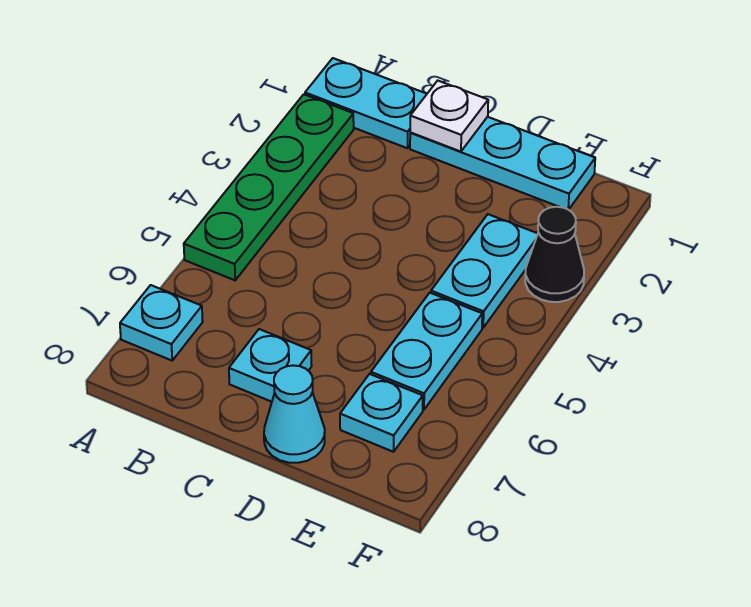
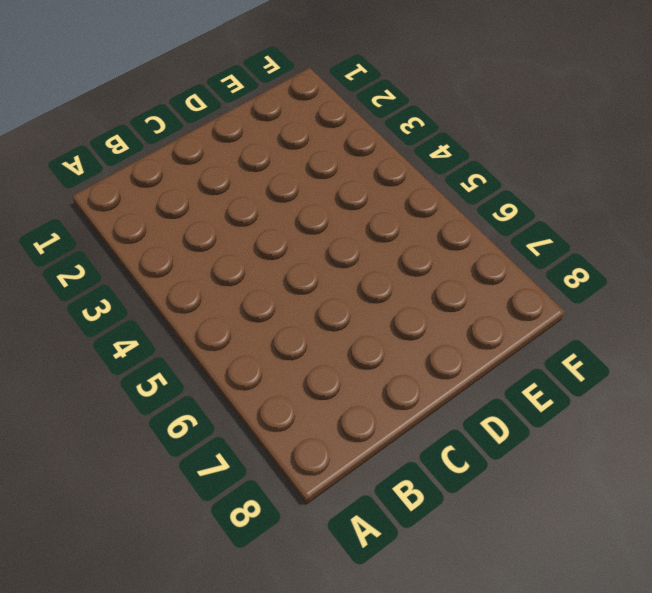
none -> cyan plate A1:B1 level 1
none -> green plate A2:A5 level 1

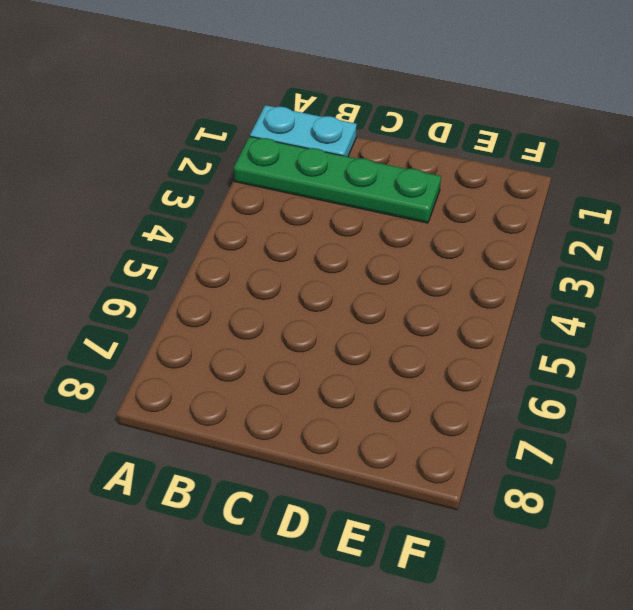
green plate A2:D2 level 1 -> green plate A2:A5 level 1
none -> cyan plate A7 level 1
none -> cyan plate C1:E1 level 1

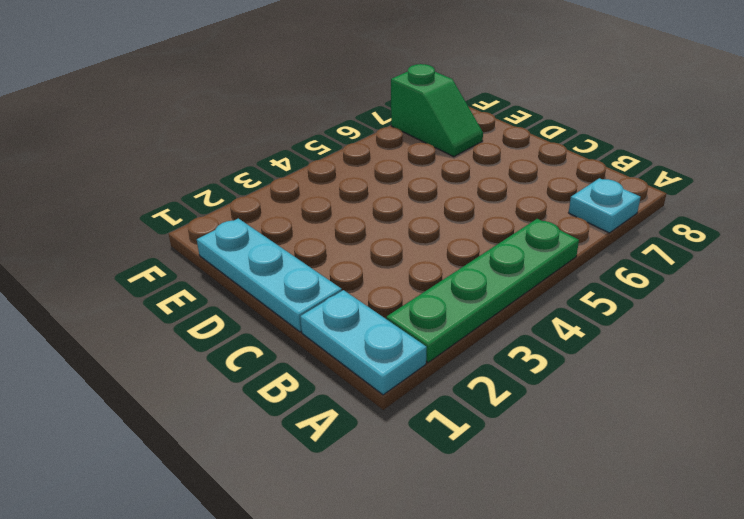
green slope E7:F7 level 1 top F -> cyan plate E7 level 1
none -> cyan plate C7 level 1
none -> cyan cone D8 level 1

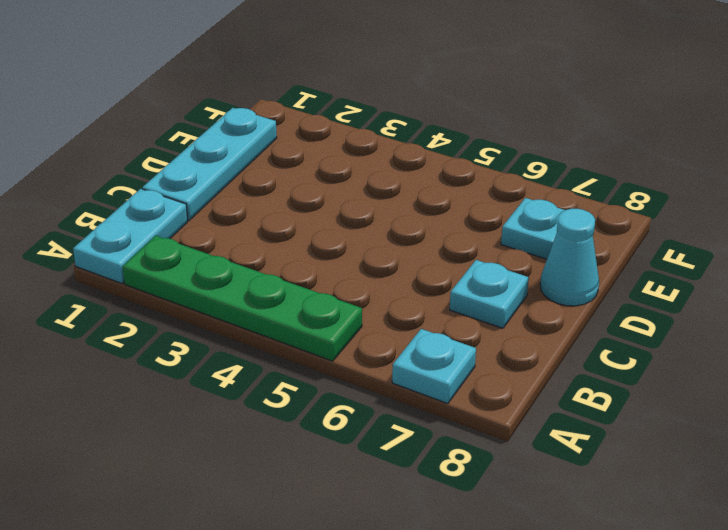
none -> cyan plate E3:E4 level 1
none -> cyan plate E5:E6 level 1

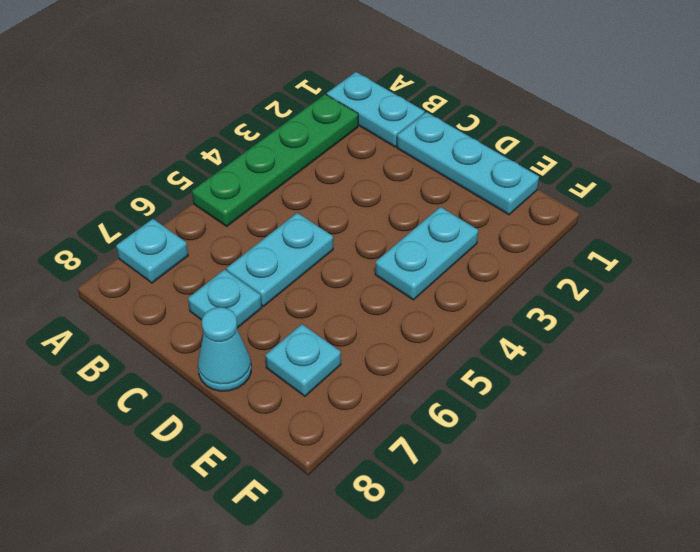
cyan plate C5:C6 level 1 -> cyan plate E5:E6 level 1
none -> black cone F3 level 1
none -> white plate C1 level 2

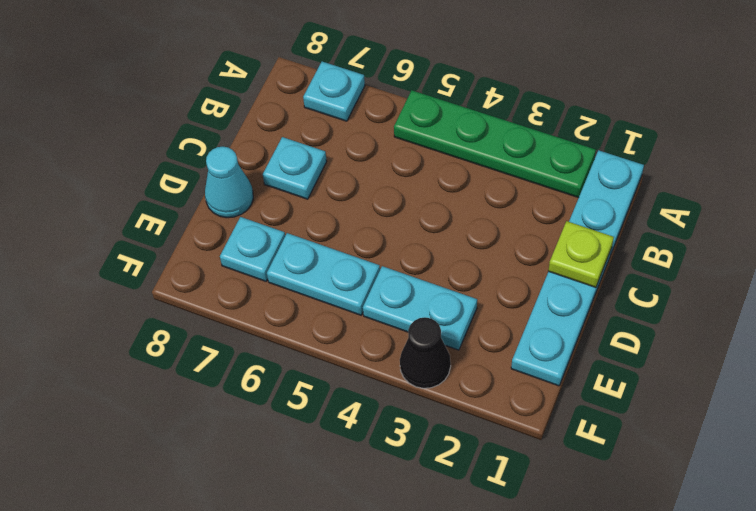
lime plate C1 level 2 -> white plate C1 level 2

